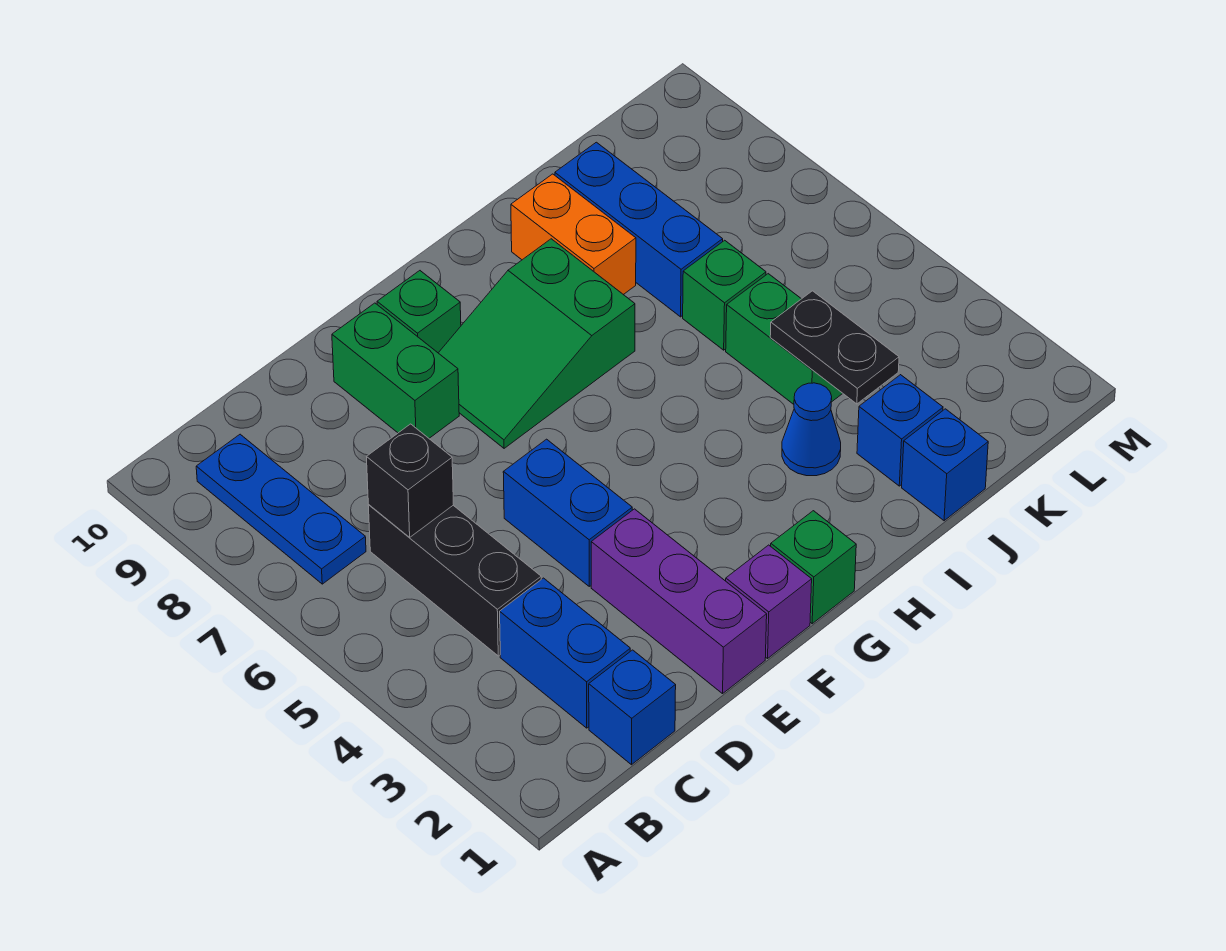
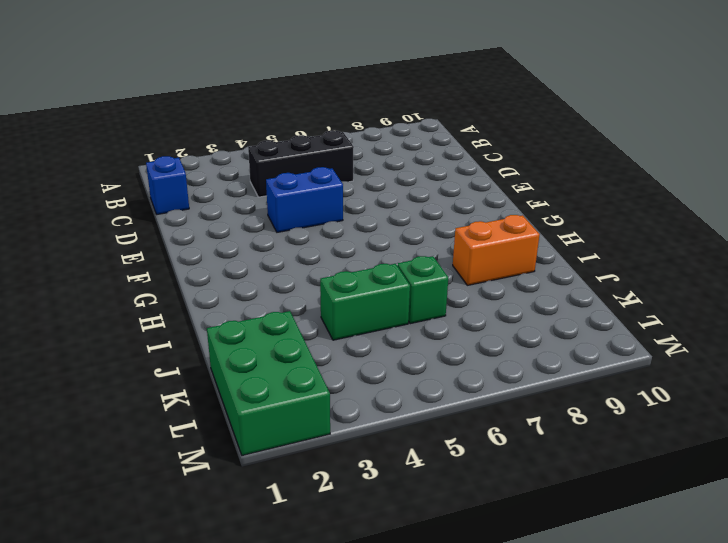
green brick K1:M2 level 1 -> none
none -> blue plate B7:B9 level 1
none -> blue brick C2:C3 level 1
none -> purple brick E1:E3 level 1

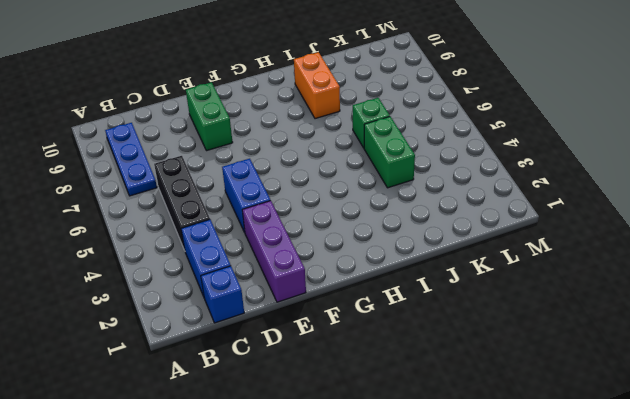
none -> purple brick F1 level 1
none -> green slope F7:H8 level 1 top H
none -> green brick F9 level 1

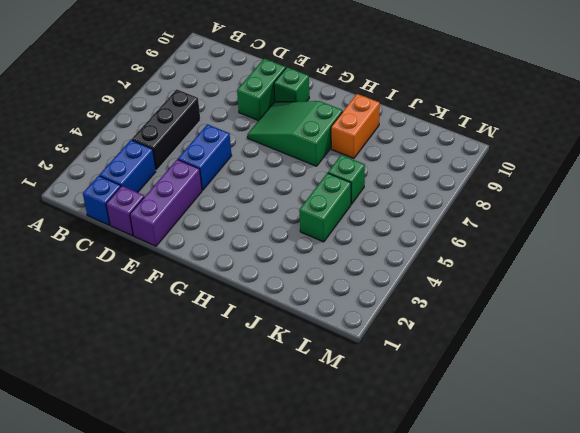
purple brick D1 level 1 -> purple brick F1 level 1
none -> blue plate B7:B9 level 1
none -> green brick G1 level 1
none -> blue cone I3 level 1

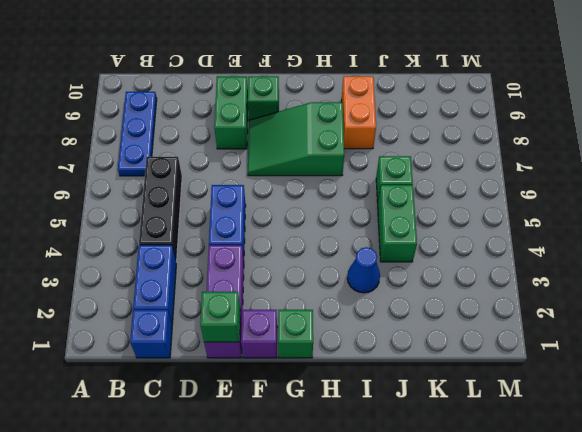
green brick E1 level 2 -> none
none -> blue brick J1 level 1
none -> blue brick J2 level 1
none -> blue brick J7:J9 level 1

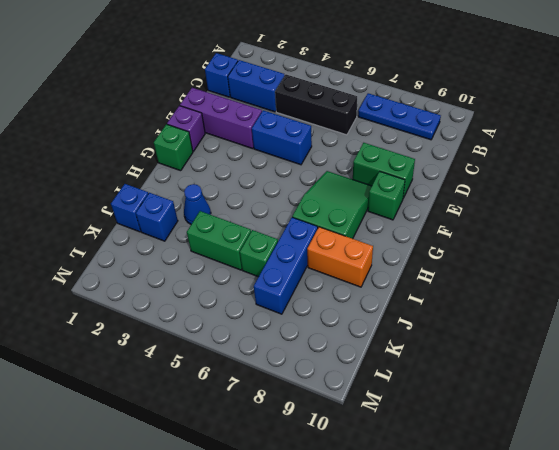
blue brick I7:K7 level 1 -> blue brick J7:J9 level 1
none -> black brick C6 level 2
none -> black plate J3:J4 level 2

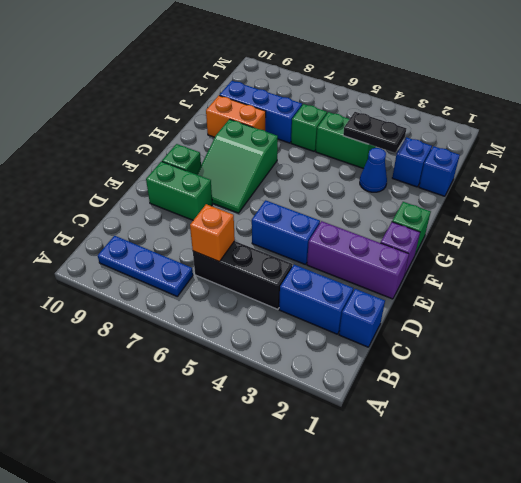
orange brick C6 level 2 -> black brick C6 level 2

